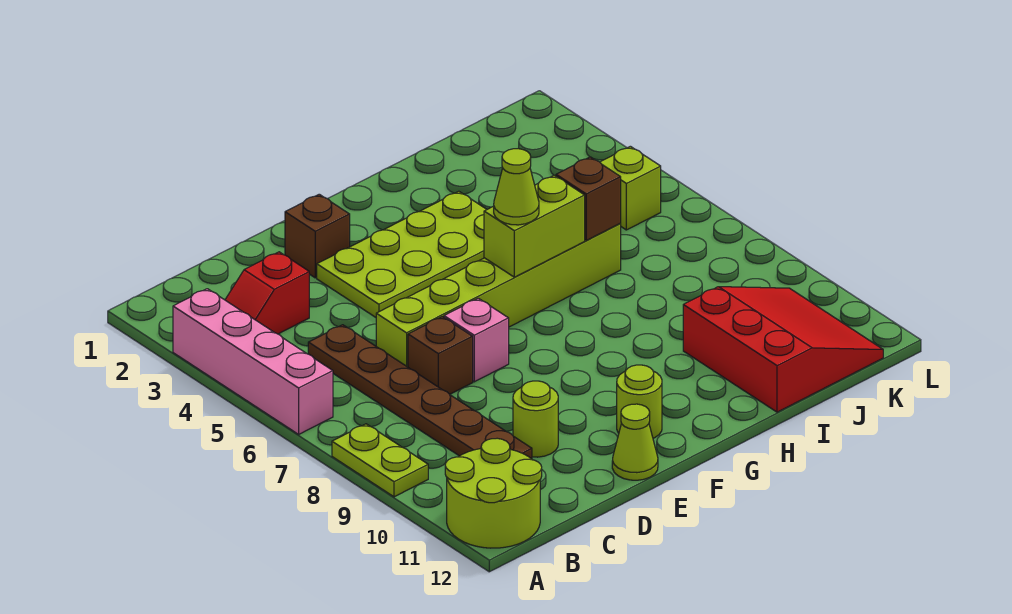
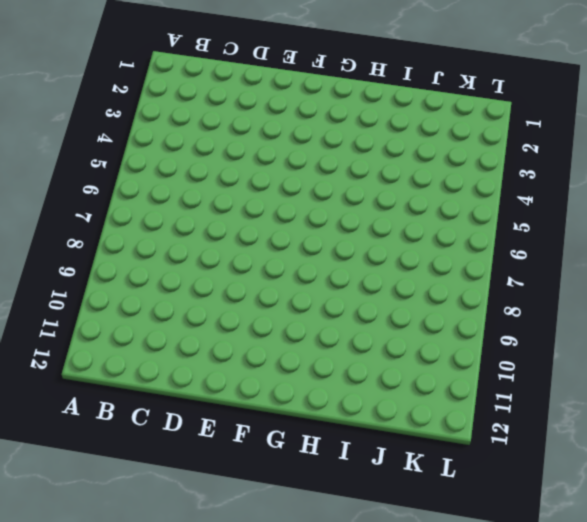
none -> pink brick A3:A6 level 1
none -> lime plate A8:A9 level 1
none -> lime round brick A11:B12 level 1

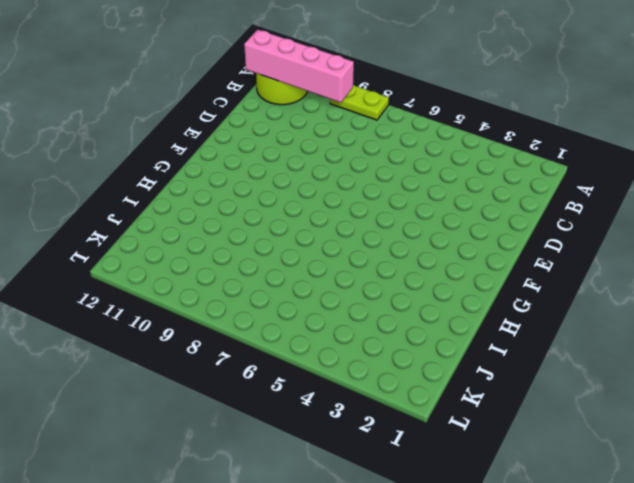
pink brick B9:B12 level 2 -> pink brick A3:A6 level 1
none -> red slope B3:C3 level 1 top C
none -> brown plate C5:C10 level 1
none -> lime brick D6:I6 level 1

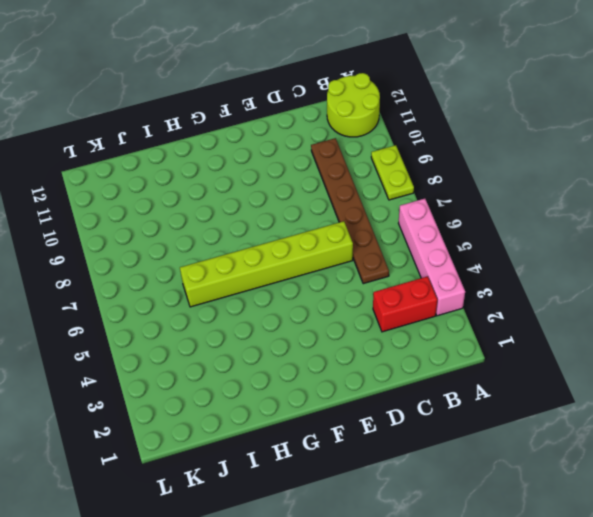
red brick B3:C3 level 1 -> red slope B3:C3 level 1 top C
none -> brown brick D7 level 1
none -> lime round brick D10 level 1
none -> brown brick E2 level 1

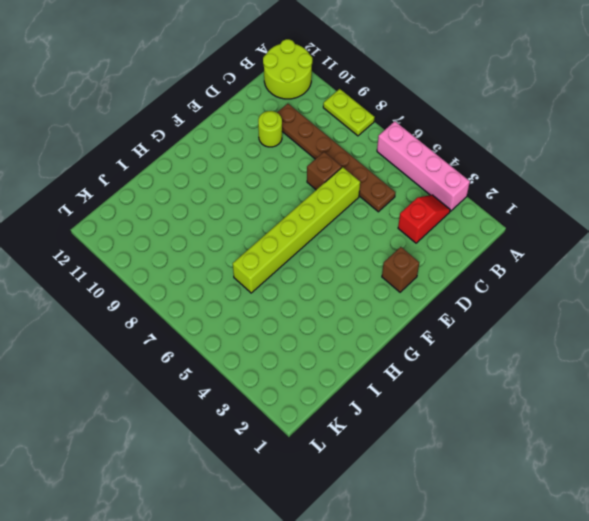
none -> lime plate E3:H4 level 1
none -> pink brick E7 level 1
none -> lime cone E12 level 1

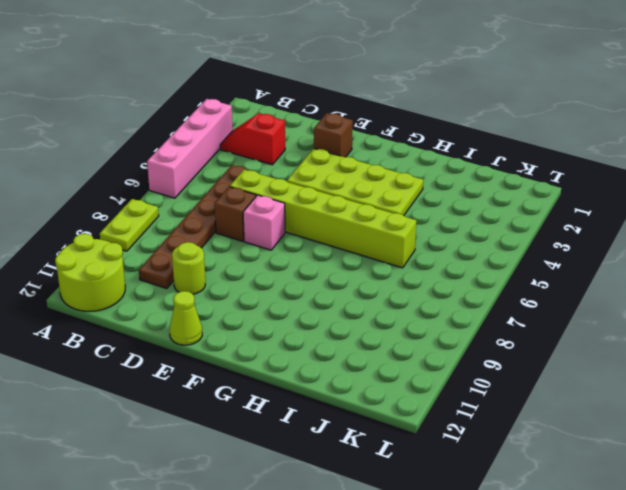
none -> lime round brick F11 level 1
none -> red slope I10:K12 level 1 top I
none -> lime brick K5 level 1

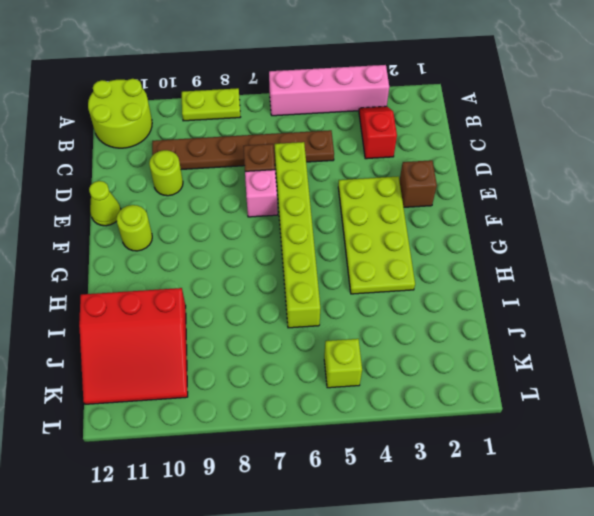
none -> lime brick G6:H6 level 2
none -> brown brick I6 level 2
none -> lime cone G6 level 3

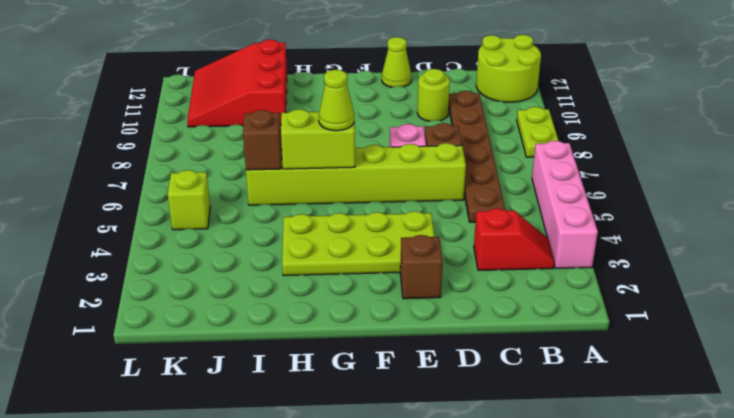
none -> lime round brick F11 level 1

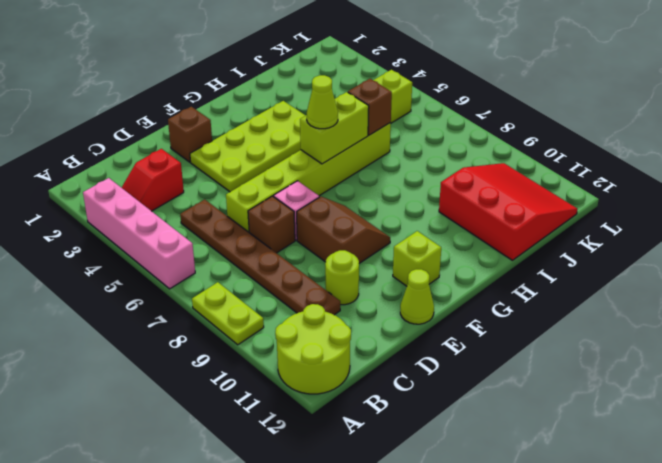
brown slope E8:F9 level 1 top E -> none
lime brick F11 level 1 -> lime round brick F11 level 1

